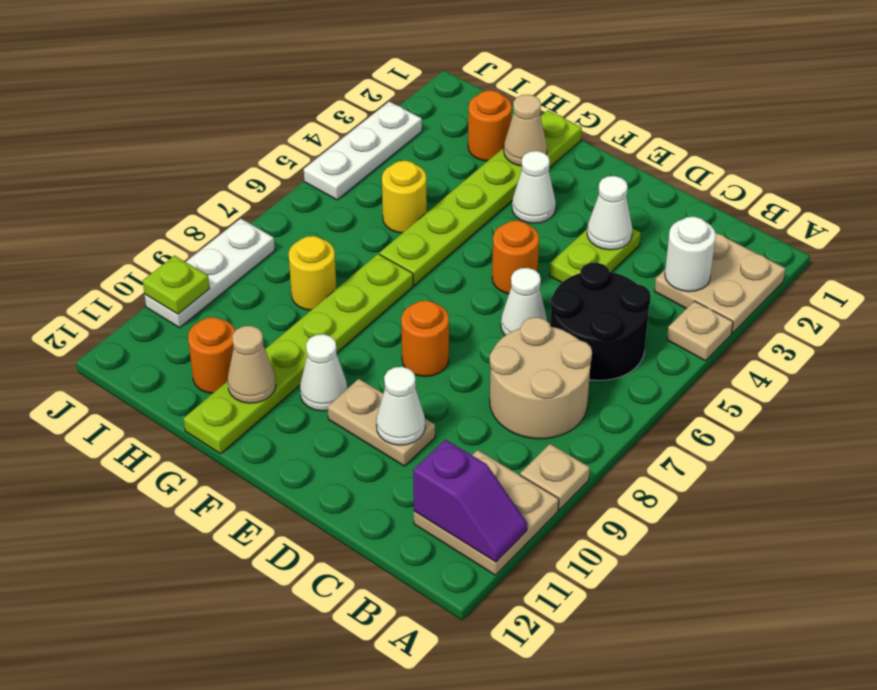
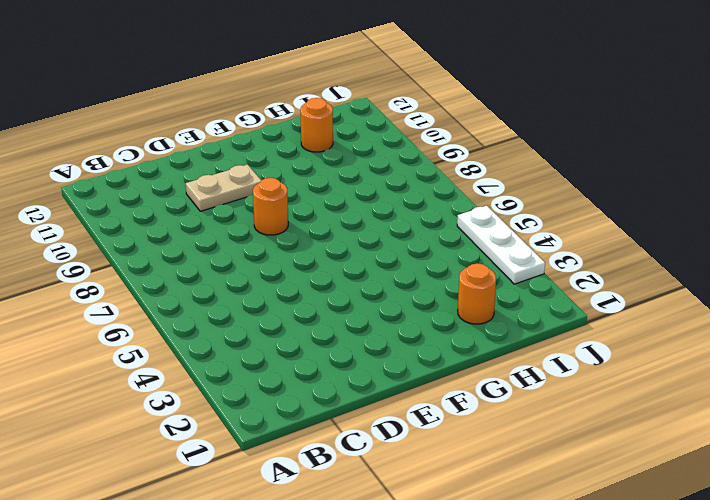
none -> tan plate A2:B3 level 1
none -> tan plate A4 level 1
none -> tan plate A9 level 1

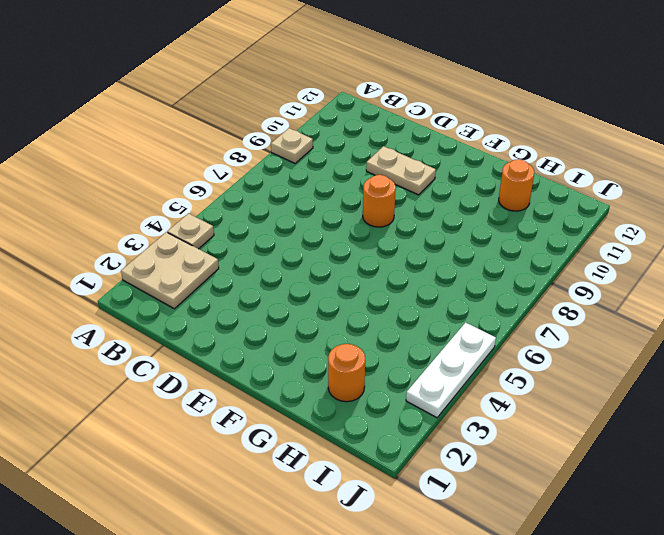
none -> tan plate A10:B11 level 1
none -> black round brick B5:C6 level 1
none -> tan round brick B7:C8 level 1

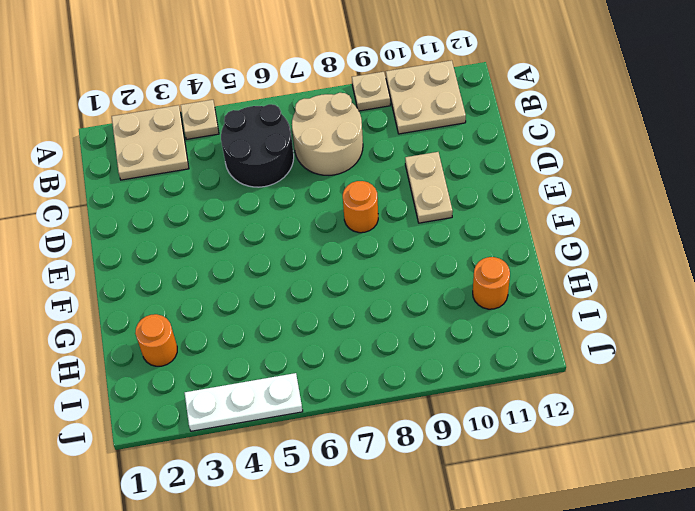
none -> lime plate D3:D4 level 1
none -> white cone D6 level 1
none -> orange round brick E5 level 1

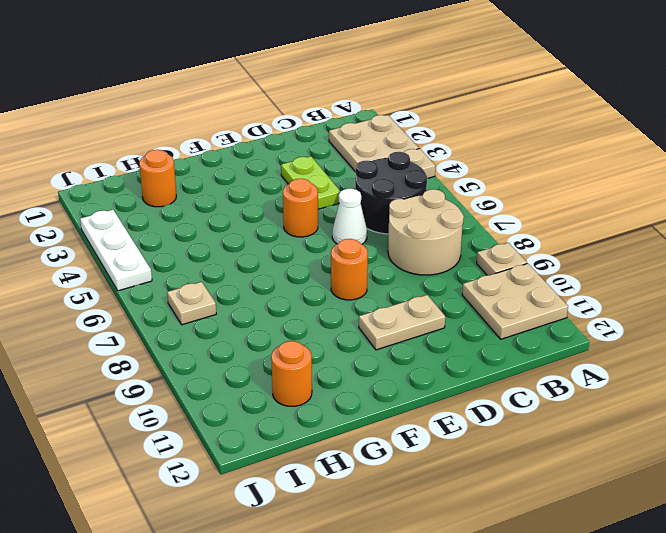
tan plate I7 level 1 -> none
none -> white cone F3 level 1
none -> white cone F10 level 1
none -> lime plate G1:G6 level 1

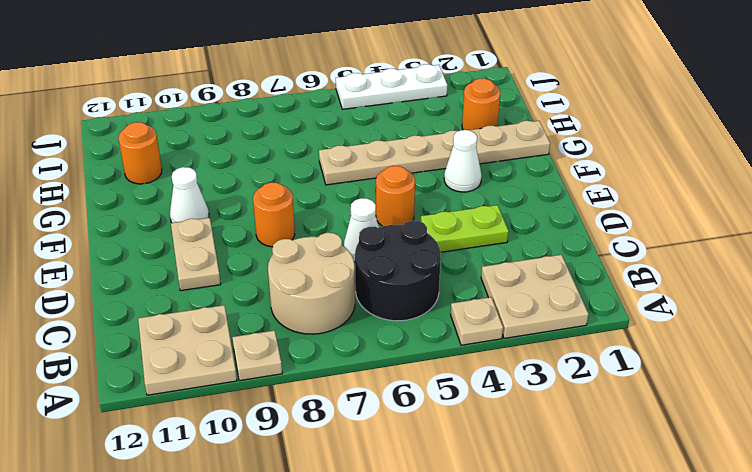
tan plate G1:G6 level 1 -> lime plate G1:G6 level 1
none -> lime plate G7:G12 level 1
none -> yellow round brick H5 level 1
none -> yellow round brick H8 level 1

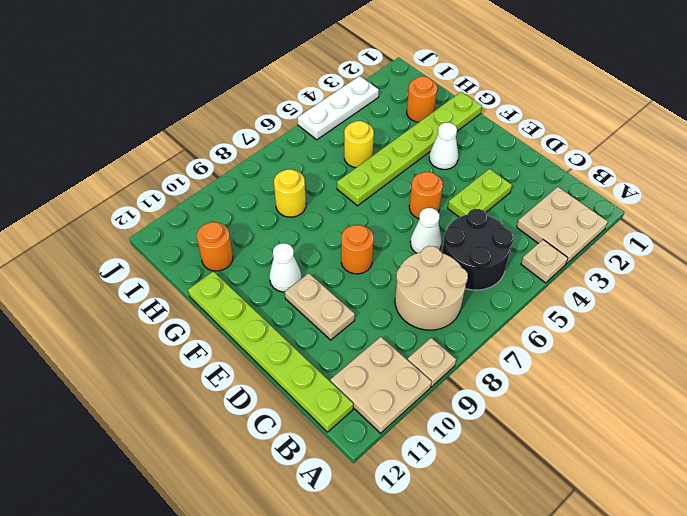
lime plate B12:G12 level 1 -> lime plate G7:G12 level 1
none -> white plate J8:J10 level 1
none -> purple slope A11:B11 level 2 top B
none -> white round brick B3 level 2

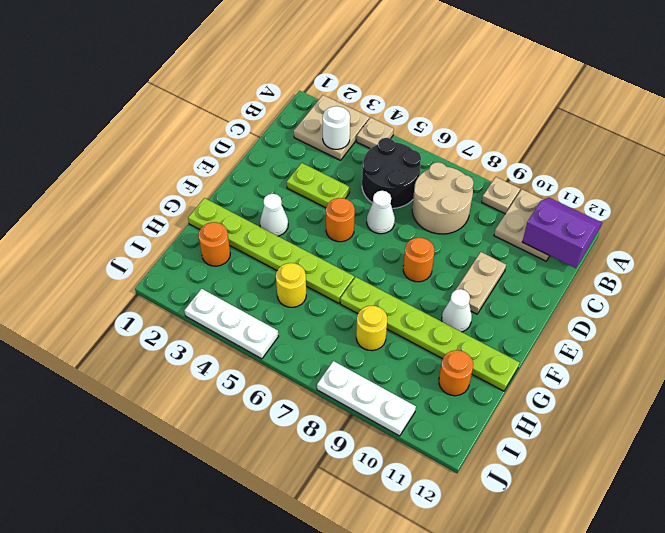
purple slope A11:B12 level 2 top B -> purple slope A11:B11 level 2 top B
none -> white cone D3 level 2
none -> white cone D10 level 2
none -> tan cone G2 level 2

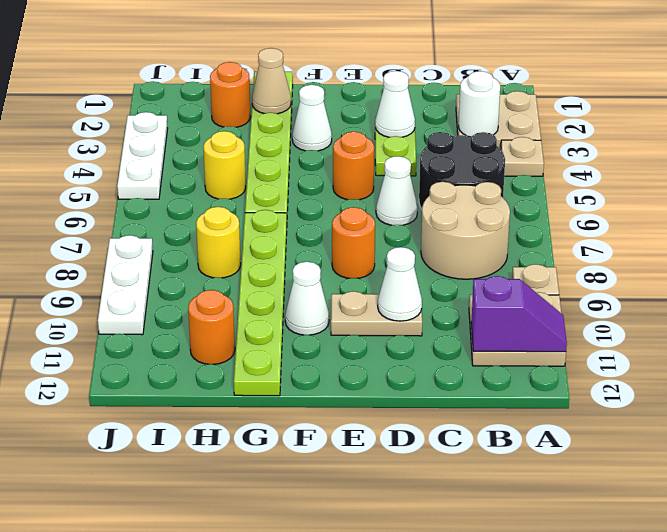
none -> tan cone G11 level 2
none -> lime plate J10 level 2

